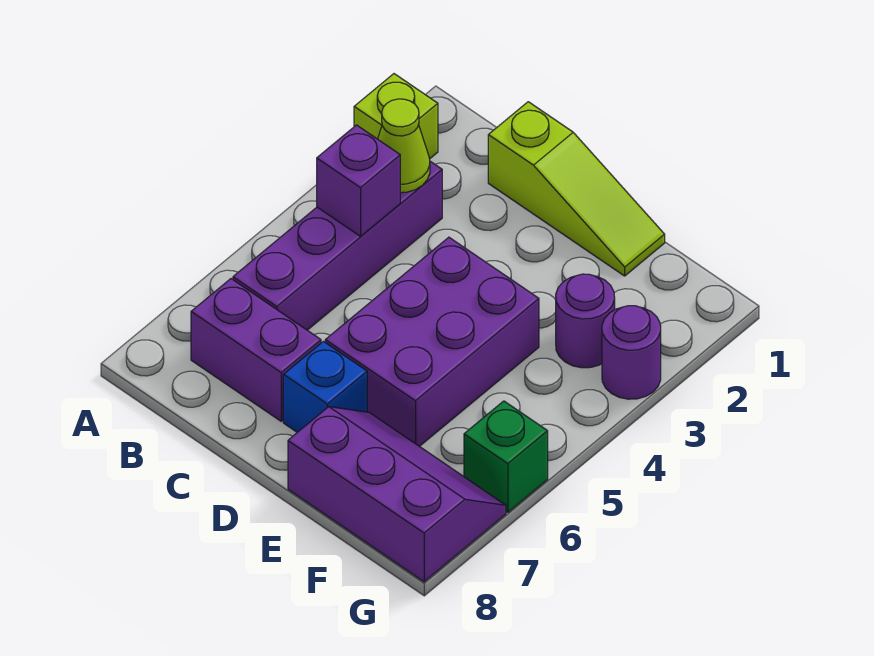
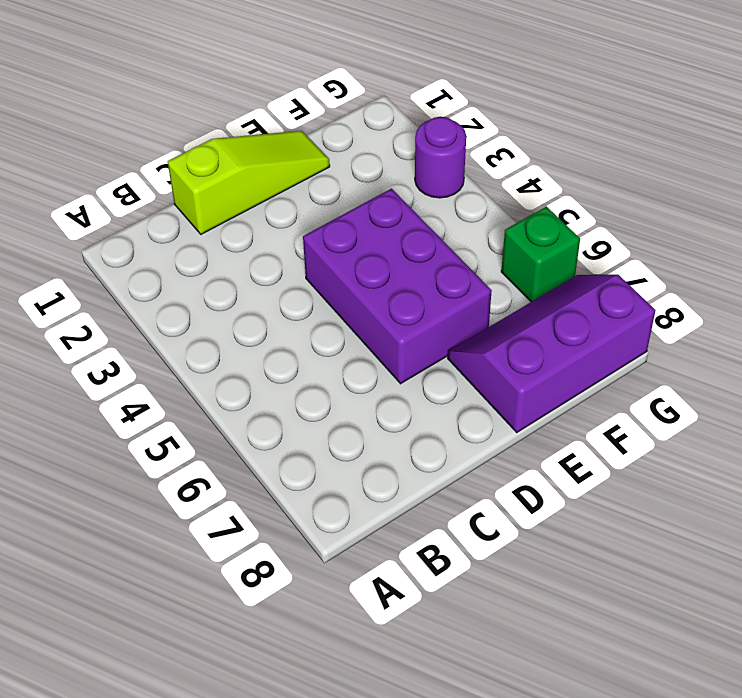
none -> lime brick A2 level 1
none -> purple brick B3:B6 level 1
none -> purple brick B7:C7 level 1

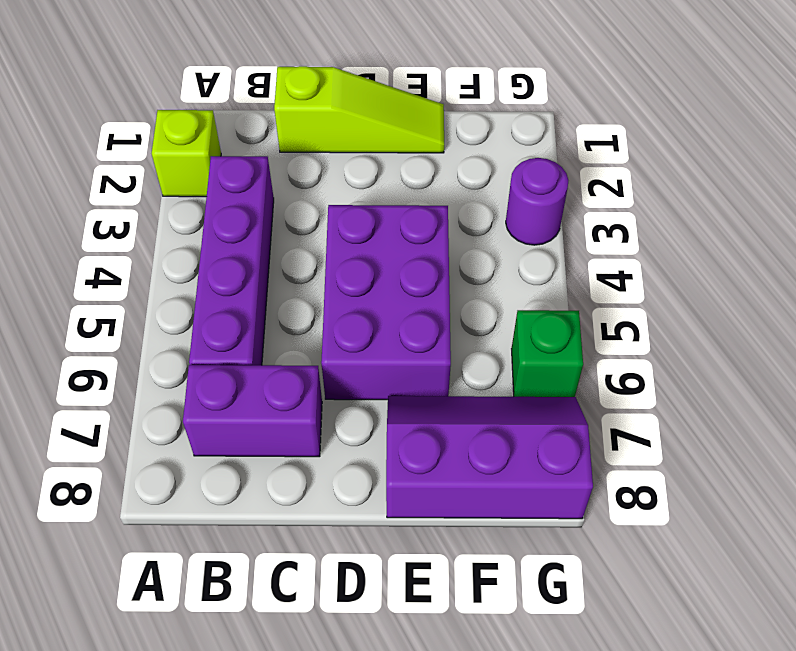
none -> blue brick D7 level 1
none -> purple round brick F3 level 1
none -> lime cone B3 level 2

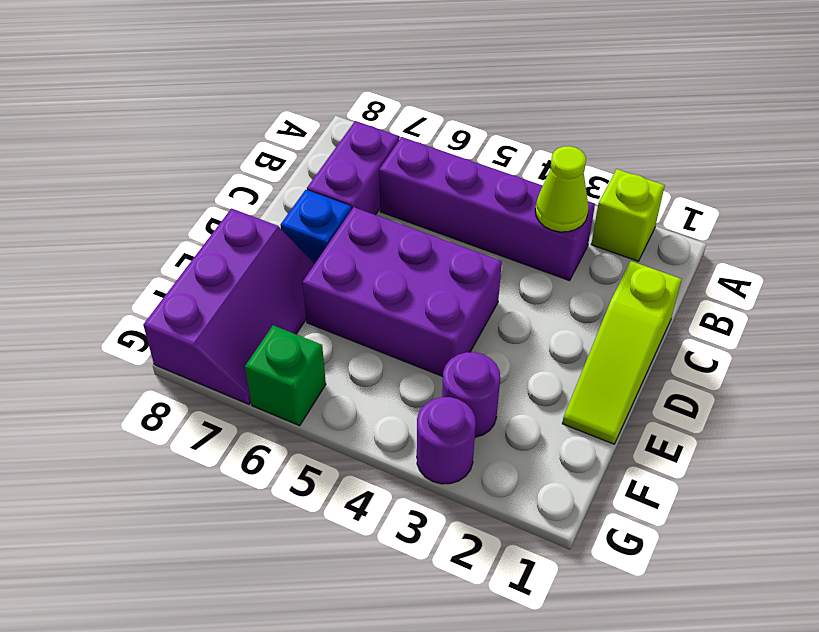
none -> purple brick B4 level 2

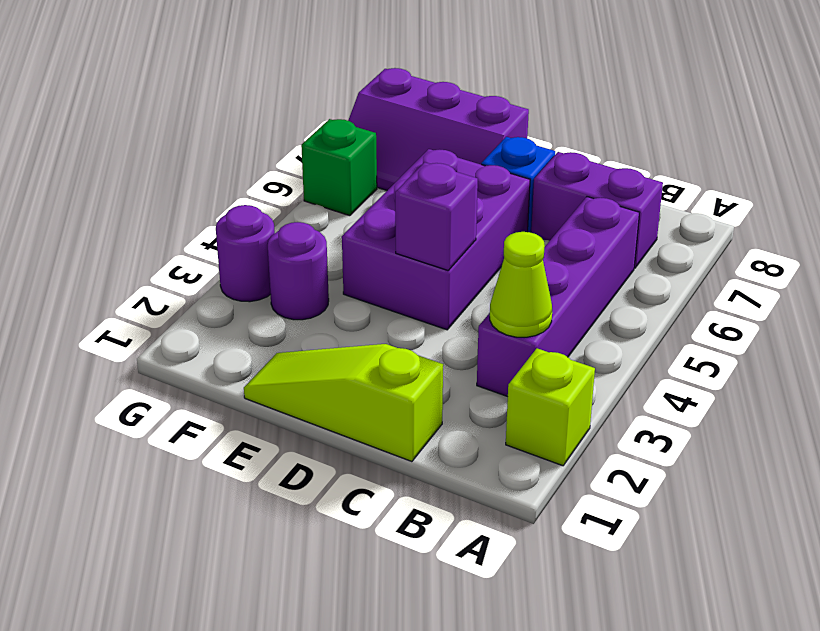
purple brick D4 level 2 -> purple brick B4 level 2

